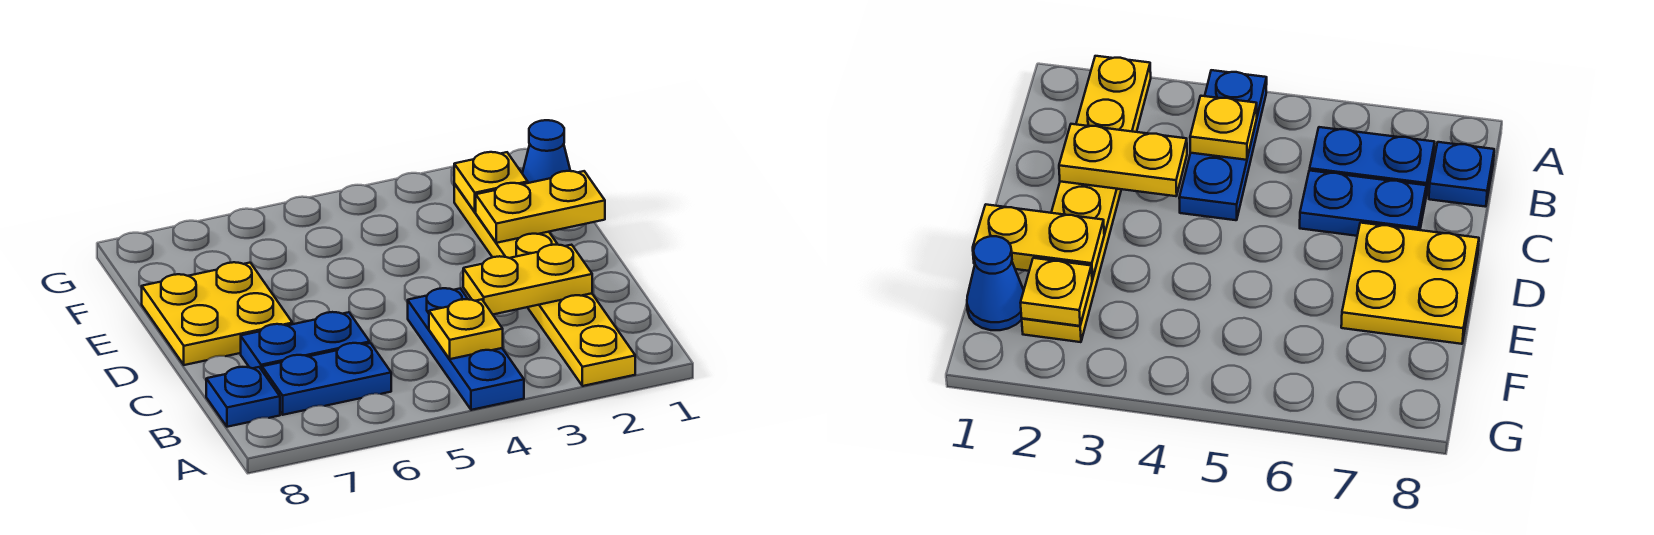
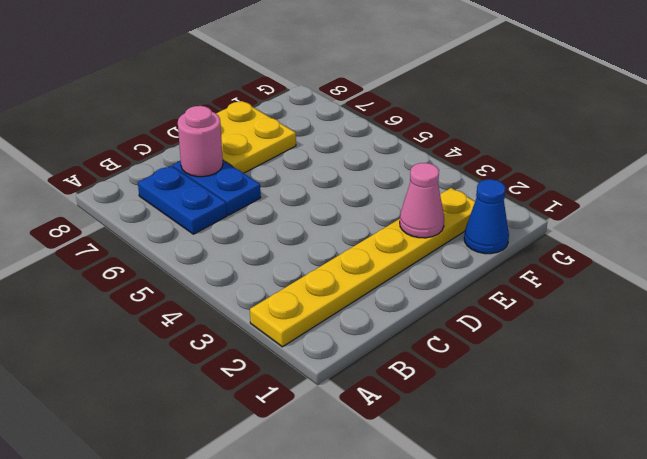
pink round brick C7 level 2 -> none
pink cone E2 level 2 -> yellow plate E1:E2 level 2
none -> blue plate A4:C4 level 1
none -> blue plate B8 level 1

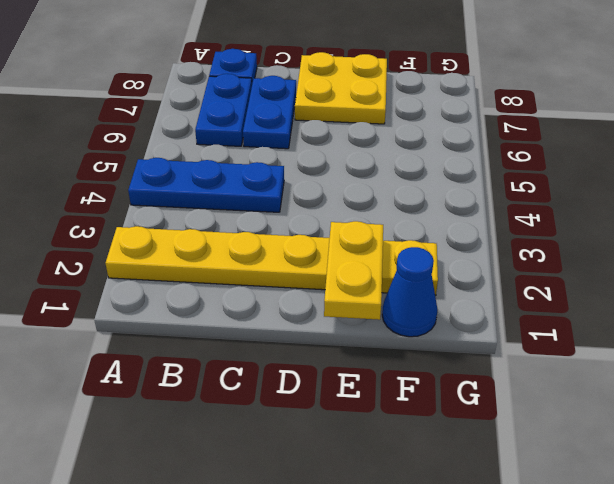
none -> yellow plate B4 level 2
none -> yellow plate C2:C3 level 2

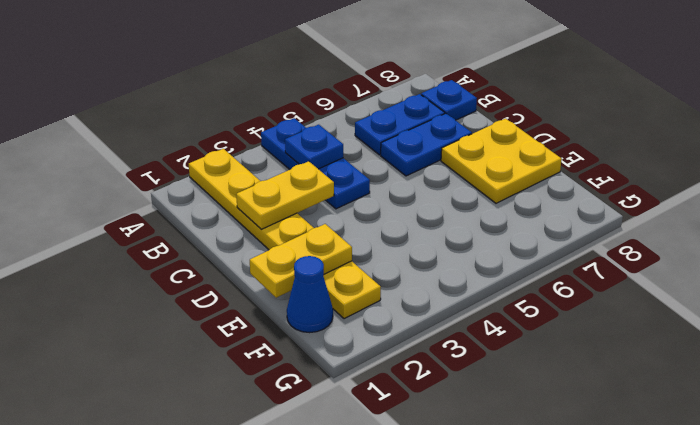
blue plate B4 level 2 -> yellow plate B4 level 2
none -> yellow plate F2 level 2

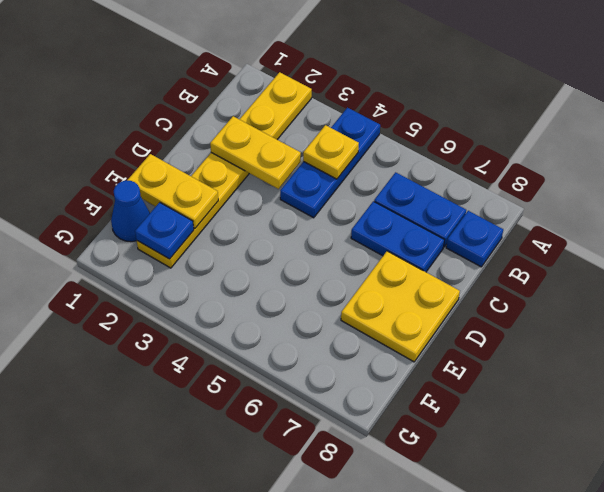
blue plate F2 level 2 -> yellow plate F2 level 2

